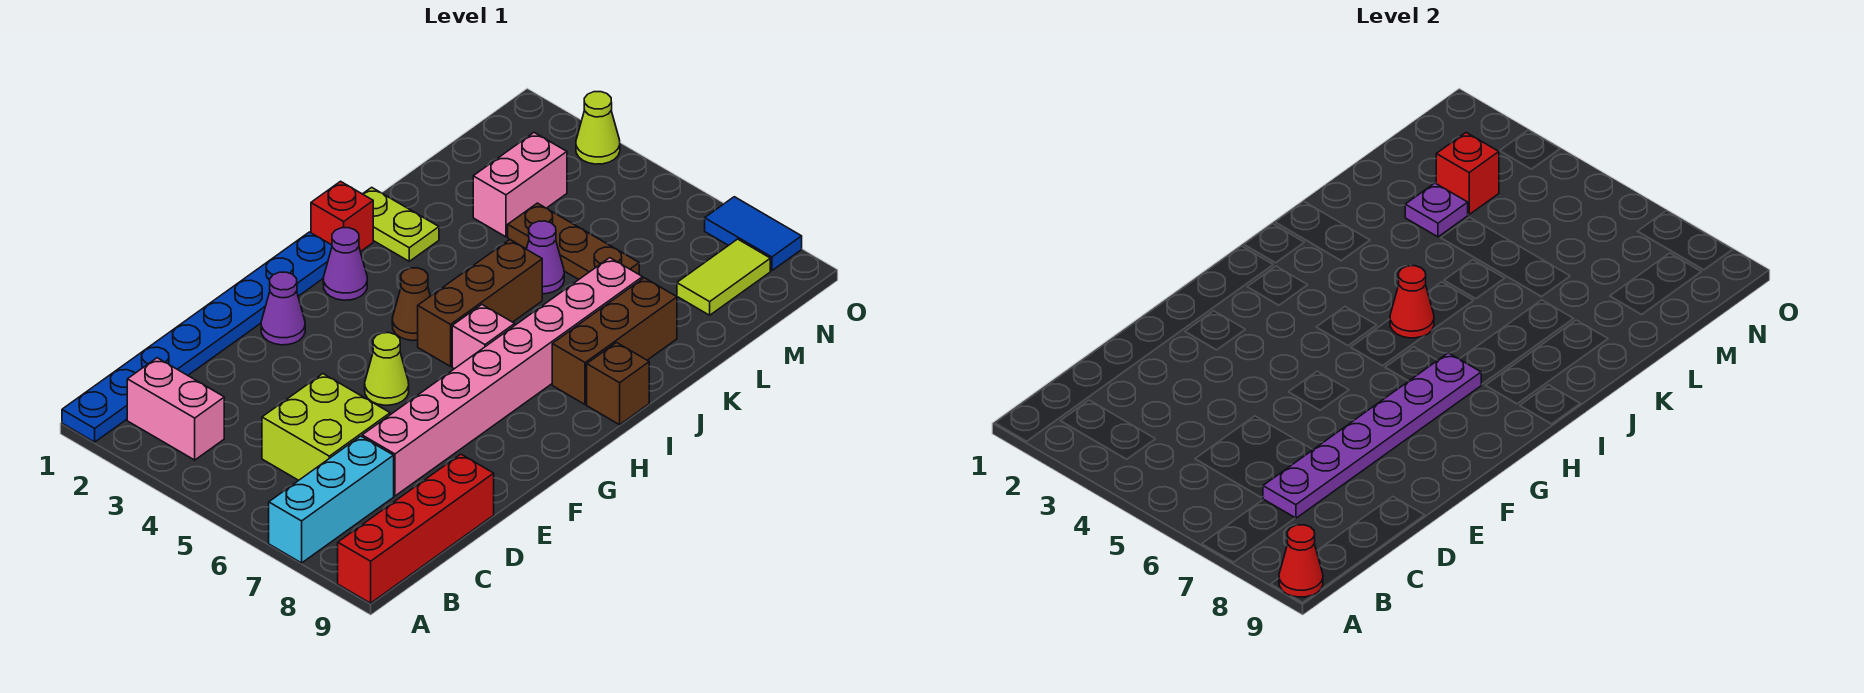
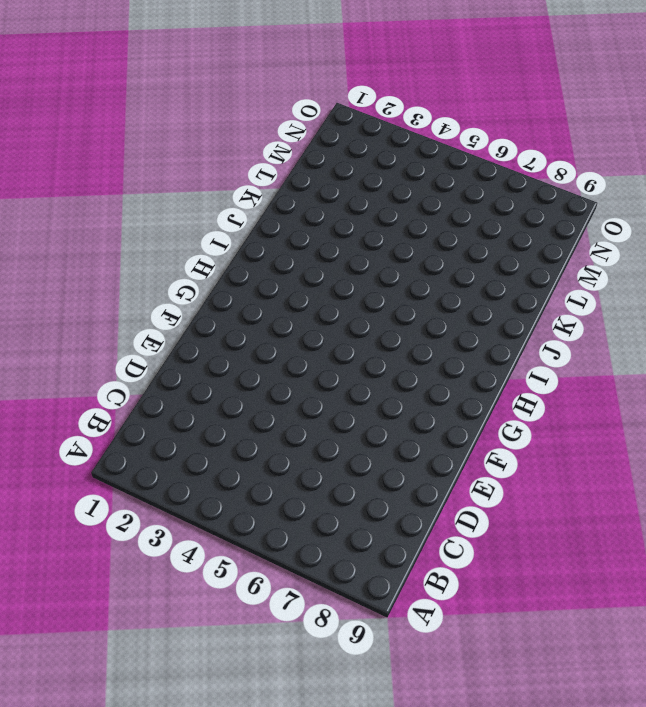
none -> blue plate A1:H1 level 1
none -> cyan brick A7:C7 level 1
none -> red brick A9:D9 level 1

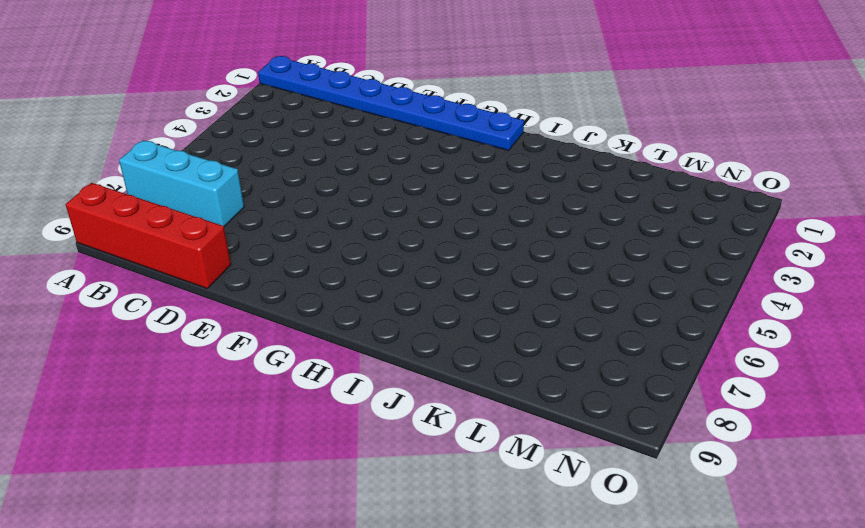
none -> pink brick B2:B3 level 1
none -> lime brick C5:D6 level 1
none -> pink brick D7:K7 level 1

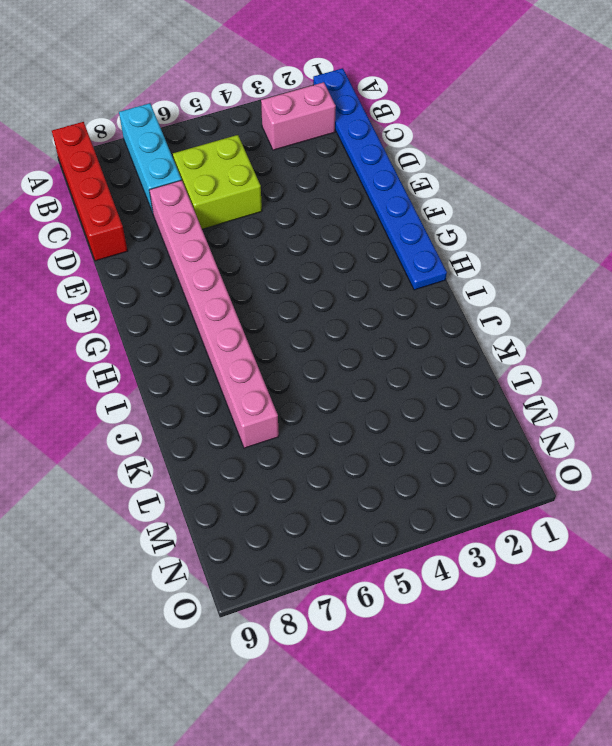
none -> purple cone F2 level 1
none -> lime cone F5 level 1
none -> purple cone H2 level 1

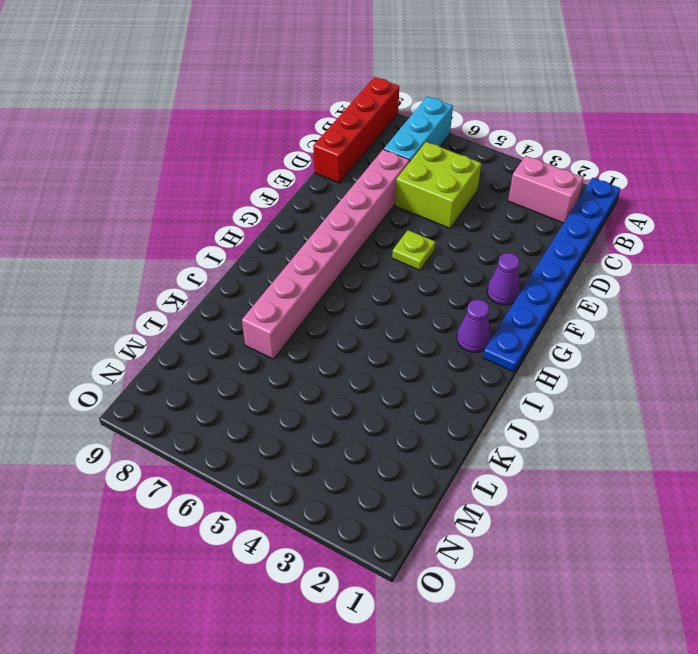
lime plate F5 level 1 -> lime cone F5 level 1
none -> brown cone H4 level 1
none -> brown brick H5:J5 level 1
none -> pink brick H6 level 1

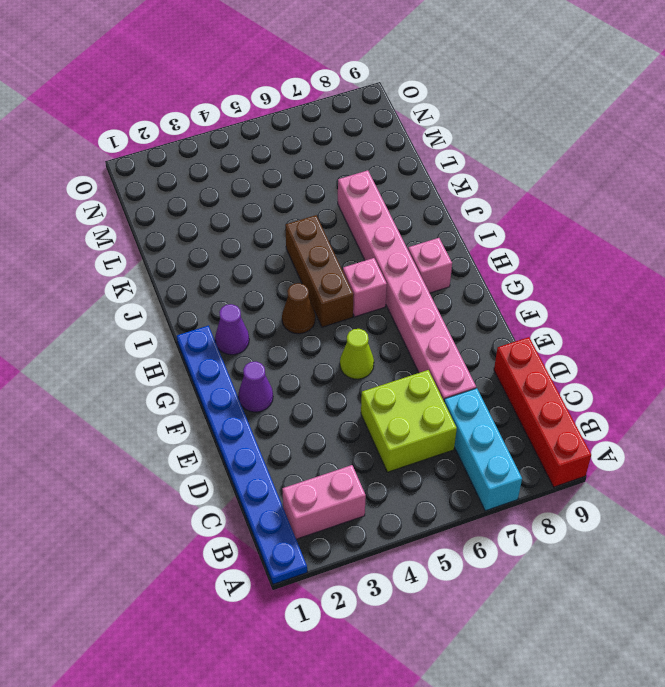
pink brick H8 level 1 -> none
none -> red brick I1 level 1
none -> brown brick I8:K8 level 1
none -> brown brick I9 level 1

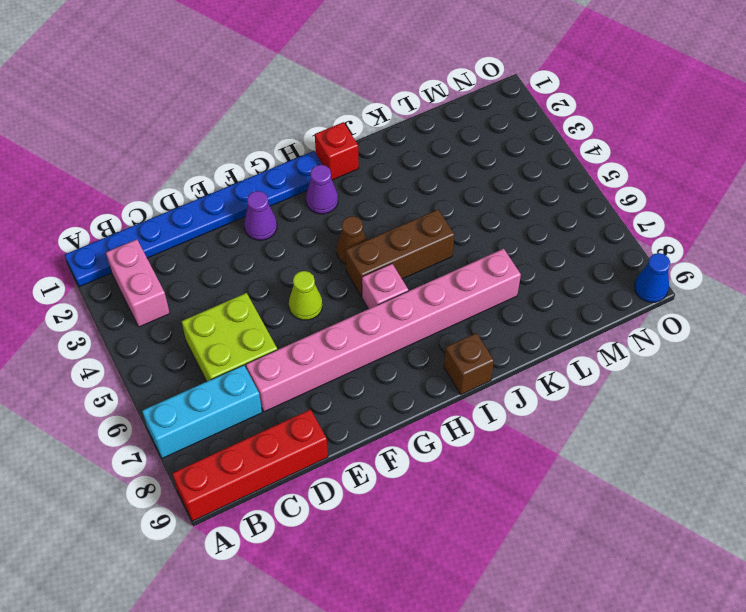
blue cone O9 level 1 -> none
none -> brown brick I8:K8 level 1
none -> lime plate J1:J2 level 1
none -> purple cone K5 level 1

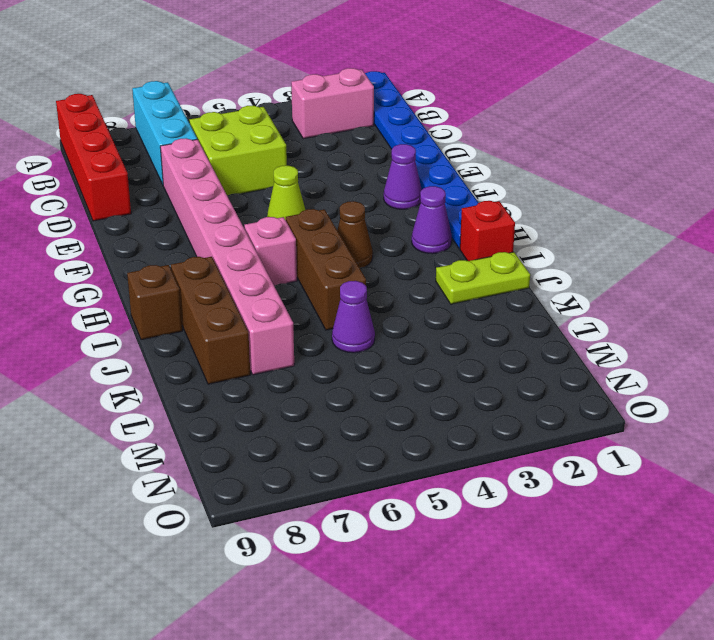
none -> pink brick L3:M3 level 1
none -> brown plate L4:L6 level 1
none -> lime tile M8:N8 level 1

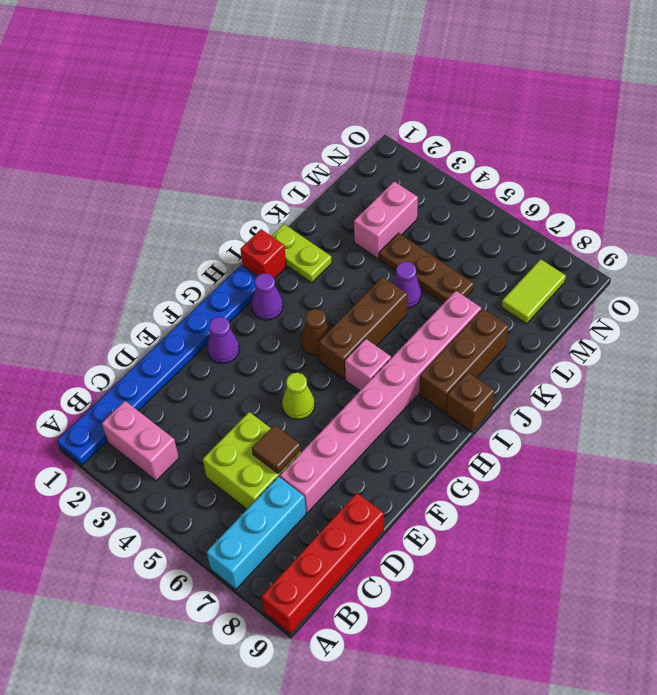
brown tile D6 level 2 -> none
none -> lime cone O3 level 1
none -> blue tile O7:O8 level 1
none -> red cone A9 level 2

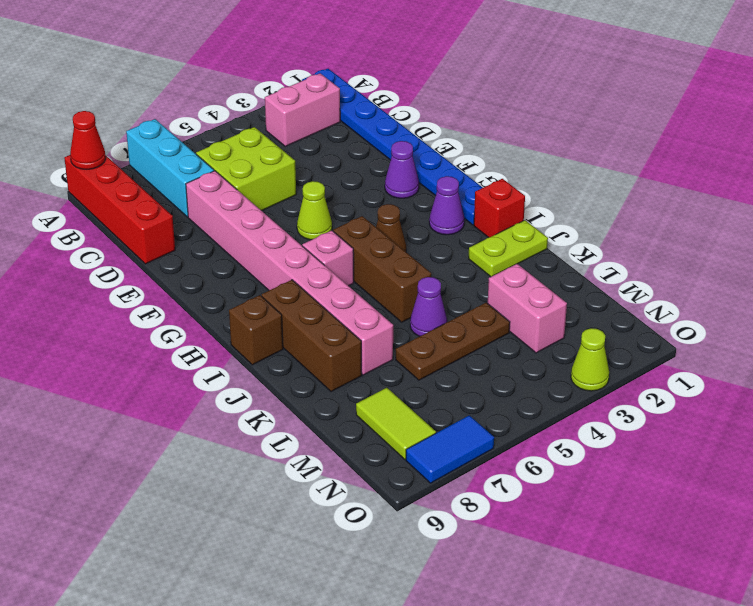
none -> purple plate C7:H7 level 2
none -> red cone I5 level 2
none -> purple plate L3 level 2

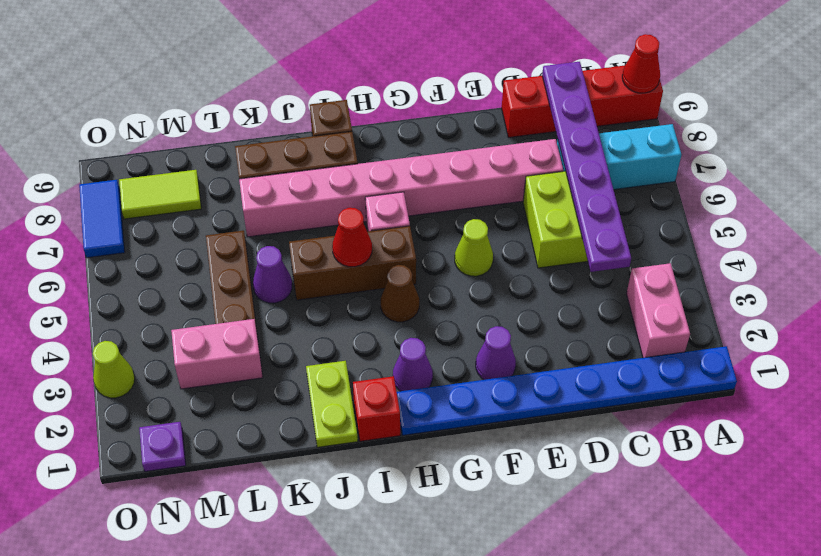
purple plate C4:C9 level 2 -> purple plate C7:H7 level 2
purple plate N1 level 1 -> purple plate L3 level 2
none -> red brick M3 level 2

